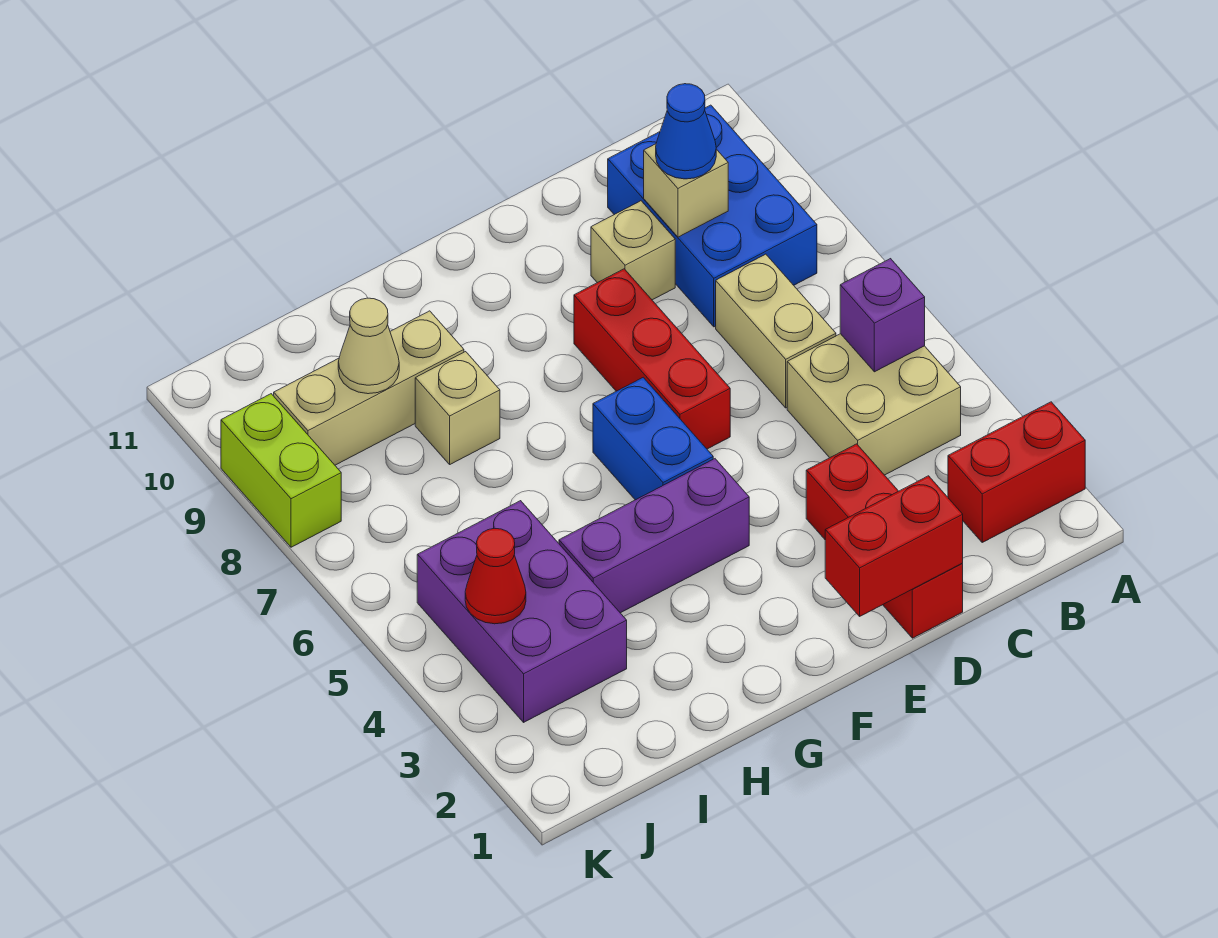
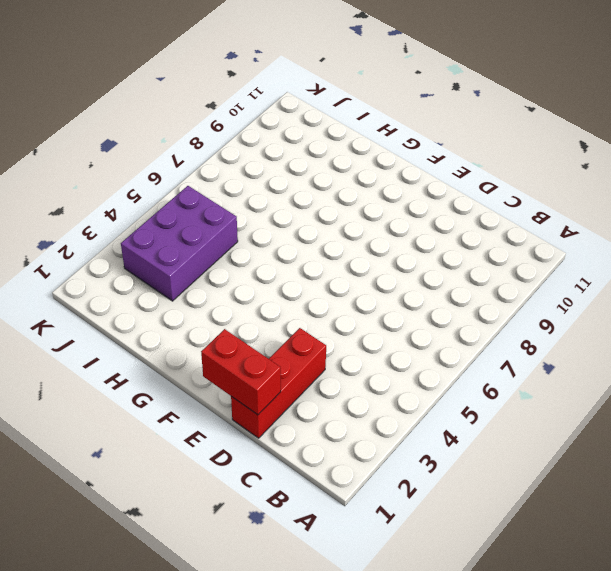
none -> red brick A2:B2 level 1
none -> tan brick B4:C5 level 1
none -> blue brick B8:C10 level 1

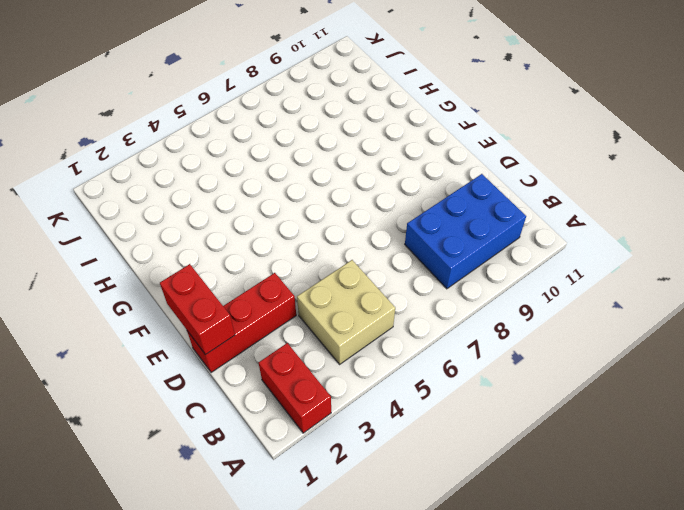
none -> tan brick C6:C7 level 1
none -> tan brick D9 level 1
none -> red brick E6:E8 level 1

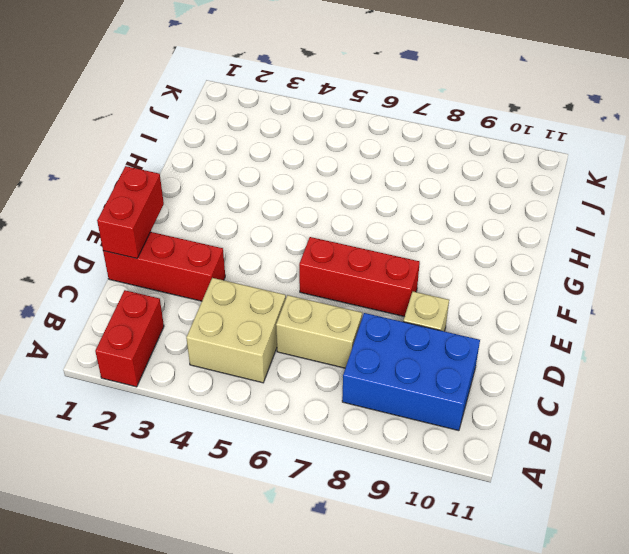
none -> purple brick F4:H4 level 1
none -> blue brick F5:F6 level 1
none -> tan brick H8 level 1

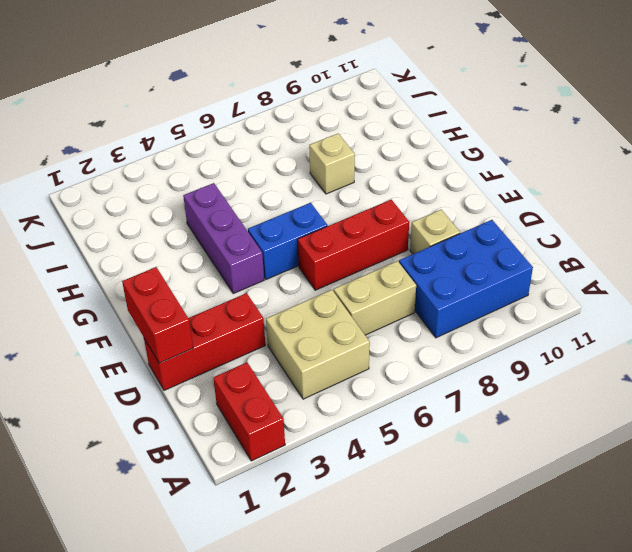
none -> tan brick H9:J9 level 1
none -> purple brick I3:J5 level 1
none -> lime brick K8:K9 level 1

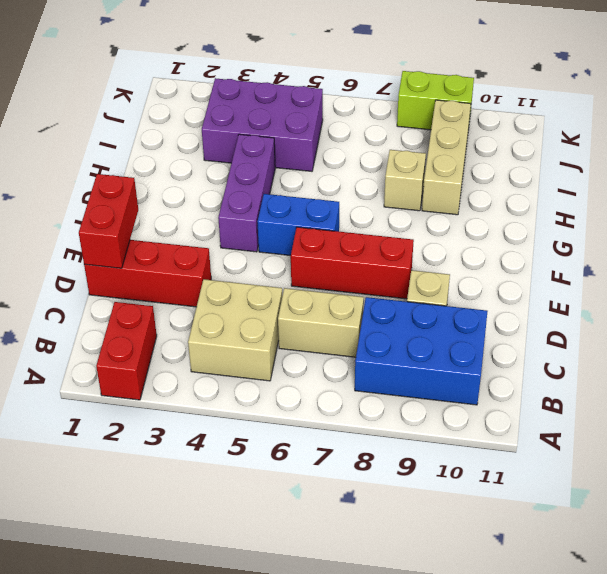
none -> purple brick B5 level 2
none -> tan brick C9 level 2
none -> tan cone I9 level 2

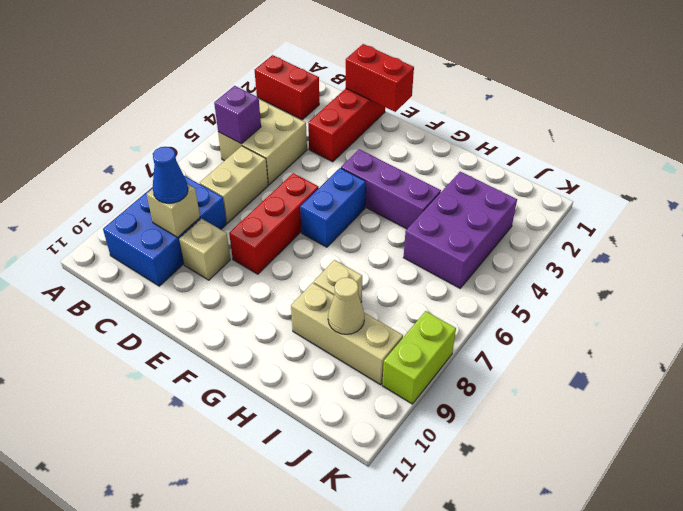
none -> red cone J4 level 2

